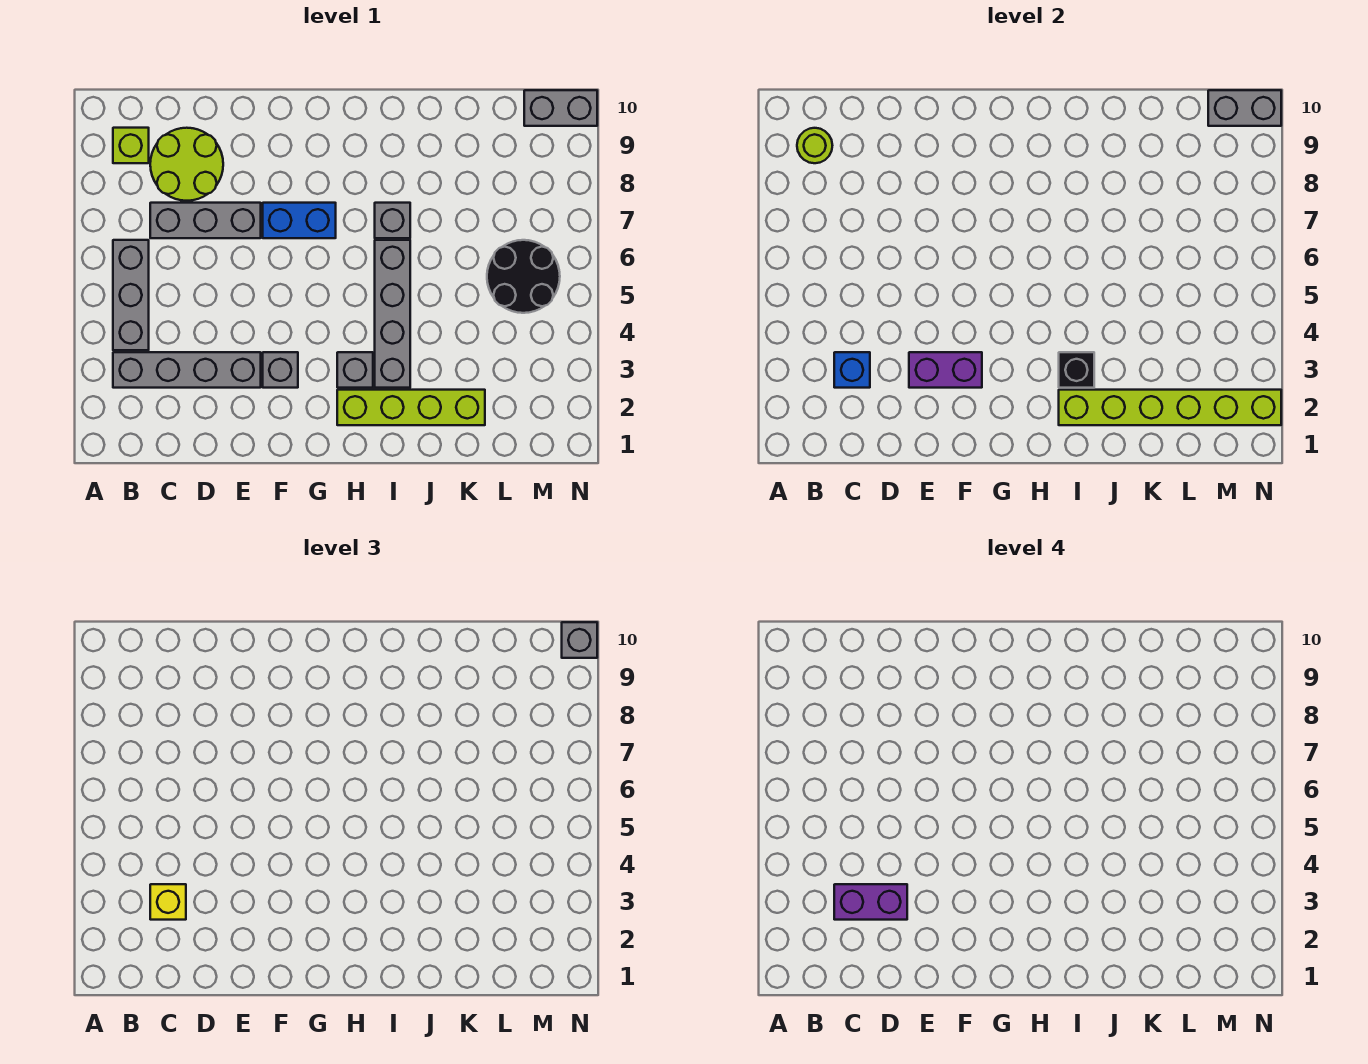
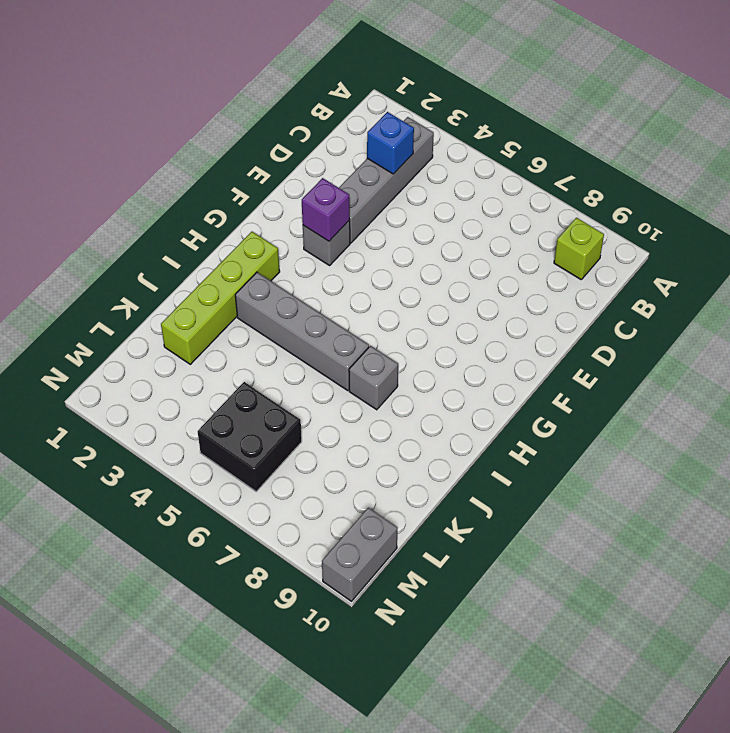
purple brick F3 level 2 -> purple brick E3:F3 level 2
black brick L5:M6 level 1 -> black round brick L5:M6 level 1
none -> grey brick B4:B6 level 1
none -> grey brick C7:E7 level 1
none -> lime round brick C8:D9 level 1

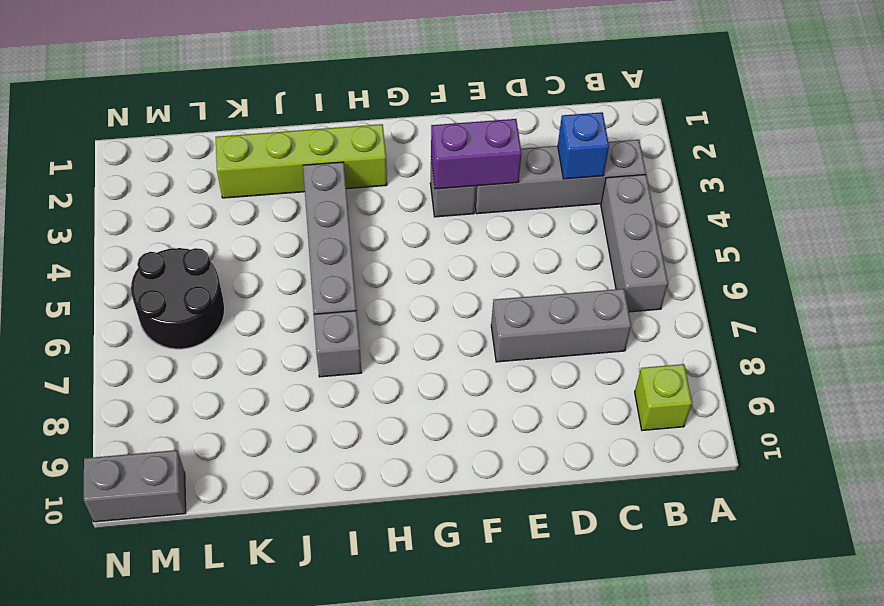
none -> lime round brick C8:D9 level 1
none -> blue brick F7:G7 level 1
none -> grey brick H3 level 1

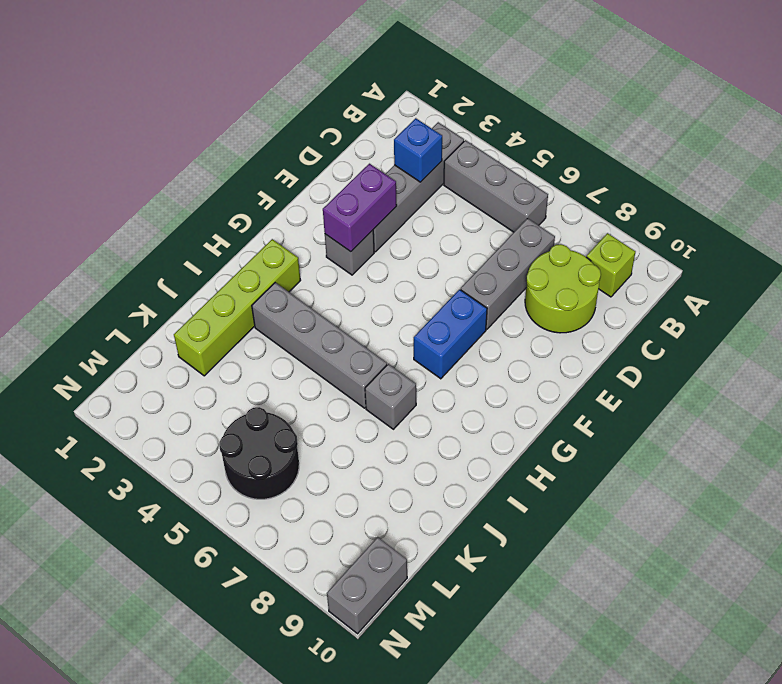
none -> grey brick H3 level 1
none -> lime round brick B9 level 2
none -> lime brick I2:N2 level 2

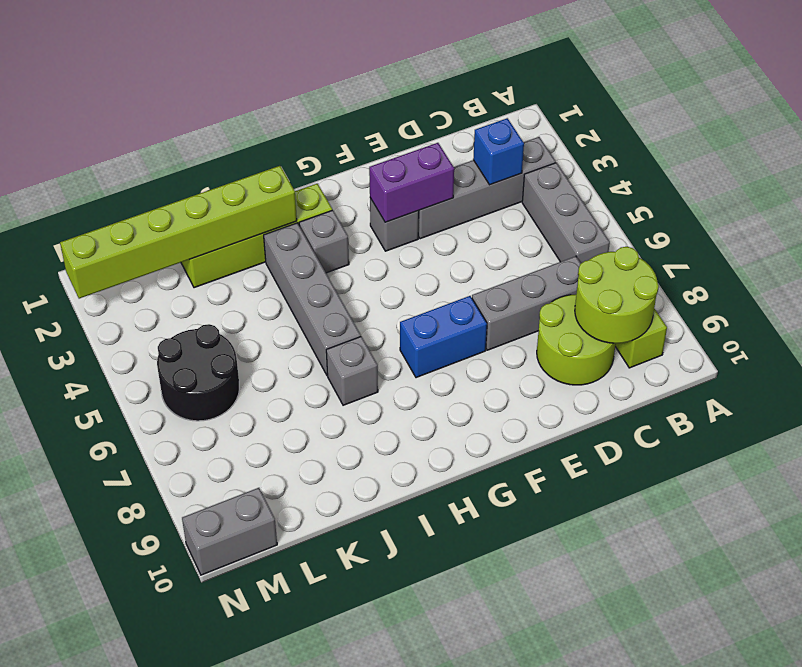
lime round brick B8:C9 level 2 -> lime round brick B9 level 2
none -> black brick I3 level 2
none -> grey brick M10:N10 level 2
none -> yellow brick C3 level 3

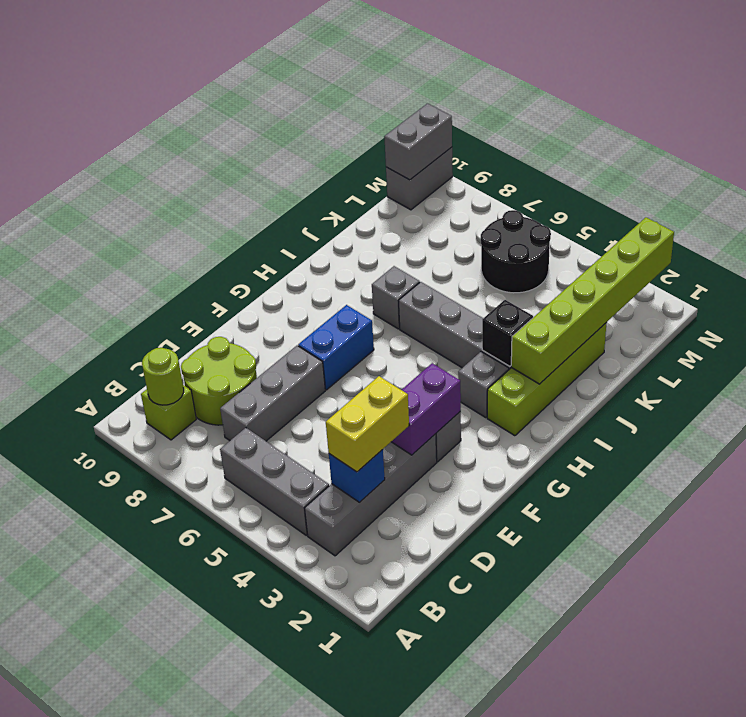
yellow brick C3:D3 level 3 -> yellow brick C3 level 3
none -> grey brick N10 level 3
none -> purple brick C3:D3 level 4

